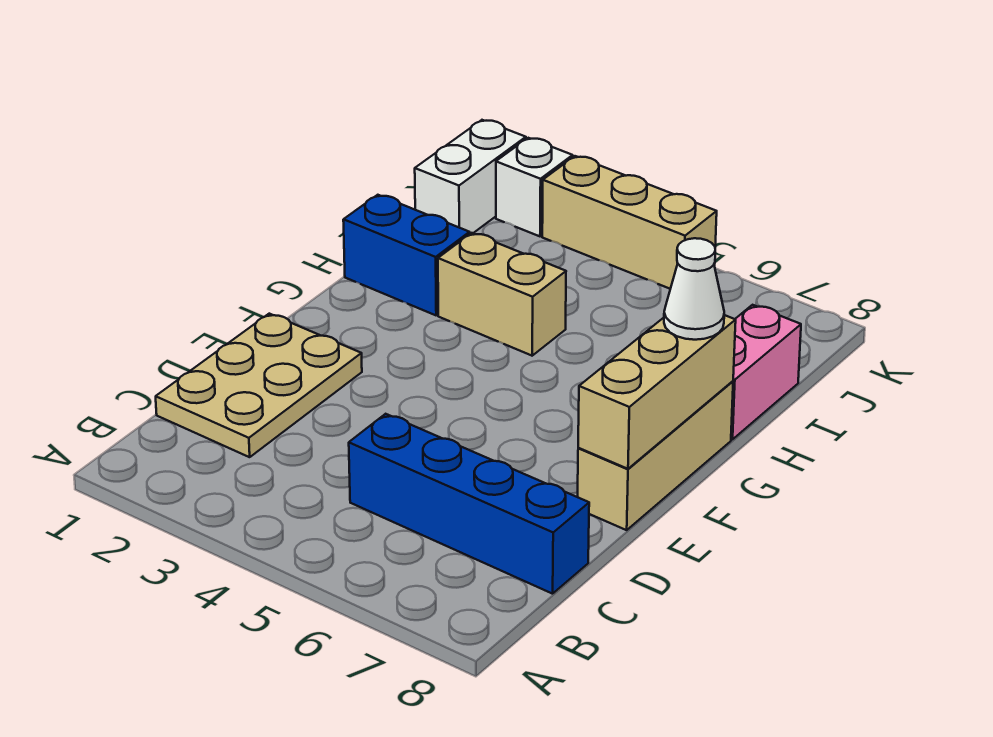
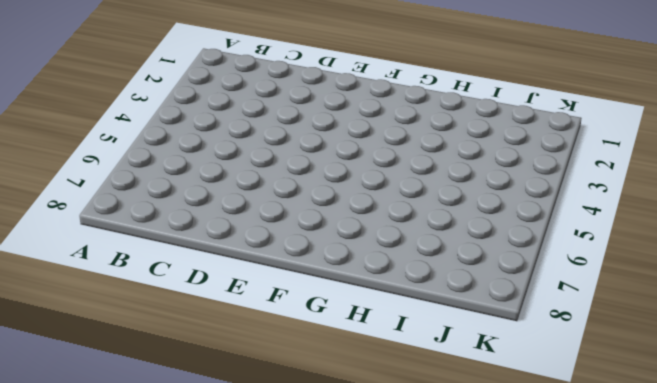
none -> tan plate C1:E2 level 1
none -> blue brick C5:C8 level 1

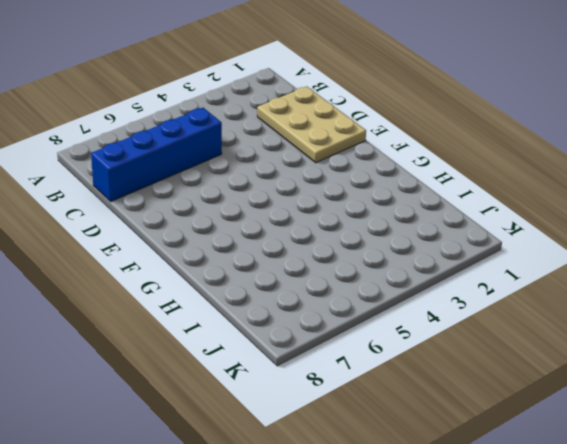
none -> tan brick E8:G8 level 1
none -> blue brick H1:H2 level 1

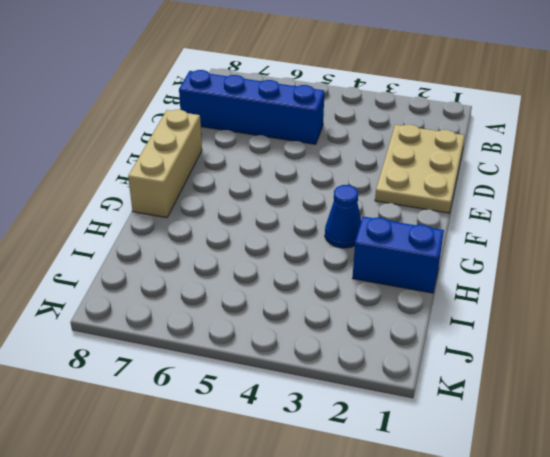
blue cone G3 level 1 -> none
none -> tan brick H3:H4 level 1
none -> pink brick H8:I8 level 1

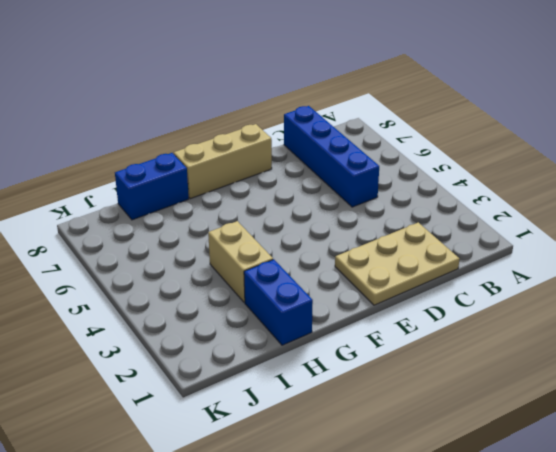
blue brick H8:I8 level 1 -> pink brick H8:I8 level 1
none -> white brick J1:K1 level 1
none -> white brick K2 level 1

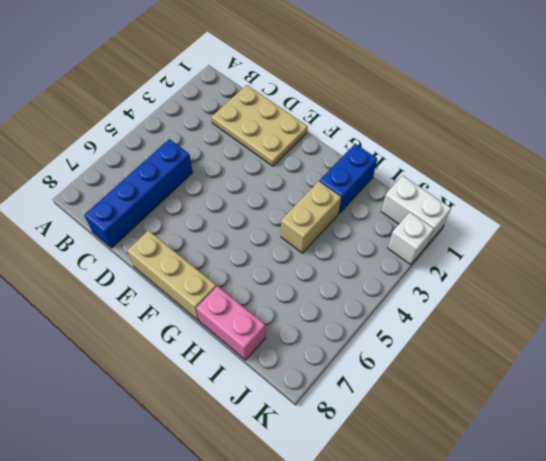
none -> tan brick K3:K5 level 1
none -> tan brick E8:G8 level 2

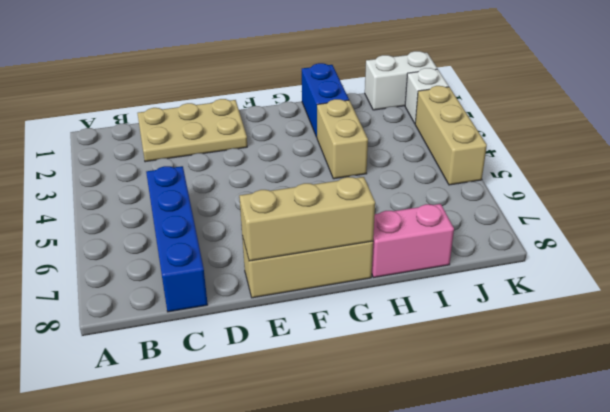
none -> white cone G8 level 3

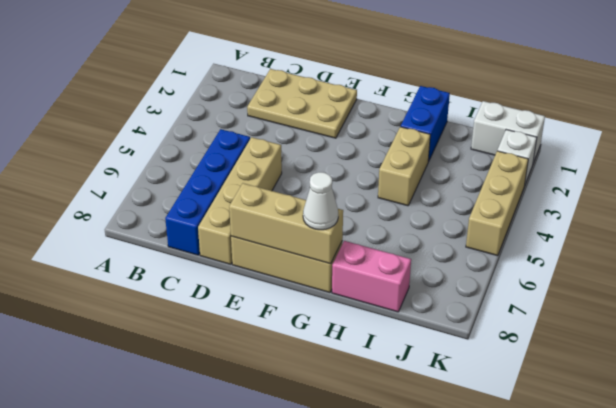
tan brick D5:D8 level 1 -> none

